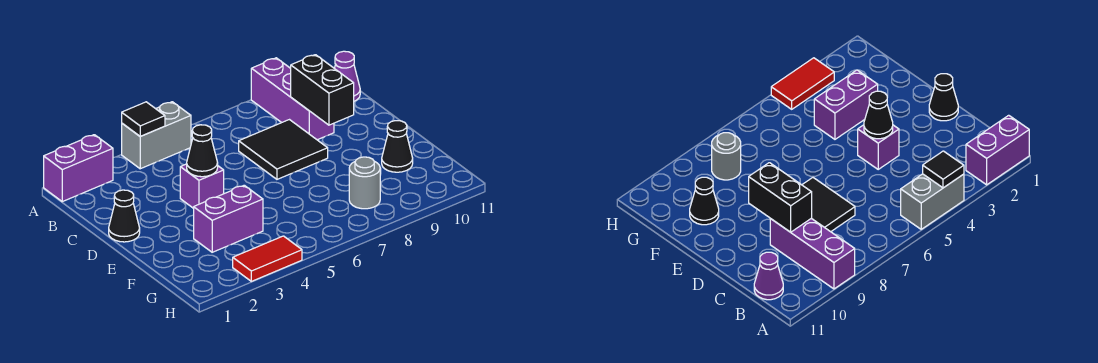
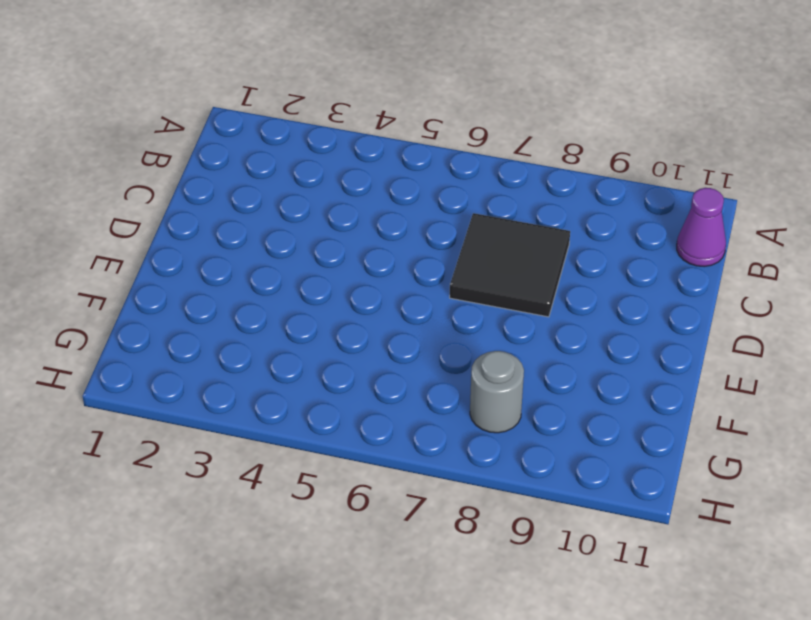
none -> purple brick A1:A2 level 1
none -> grey brick A4:A5 level 1
none -> purple brick A9:C9 level 1

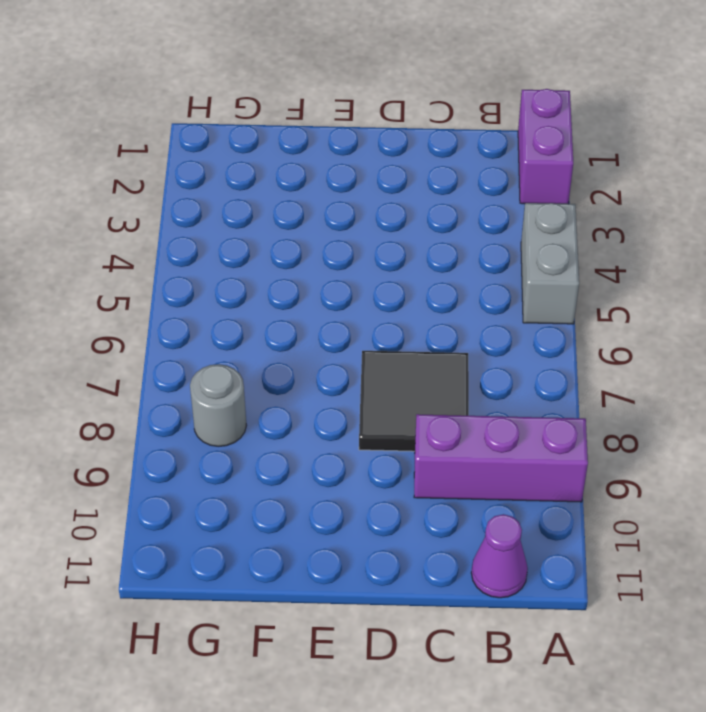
none -> black cone D1 level 1
none -> purple brick D4 level 1
none -> purple brick F3:F4 level 1

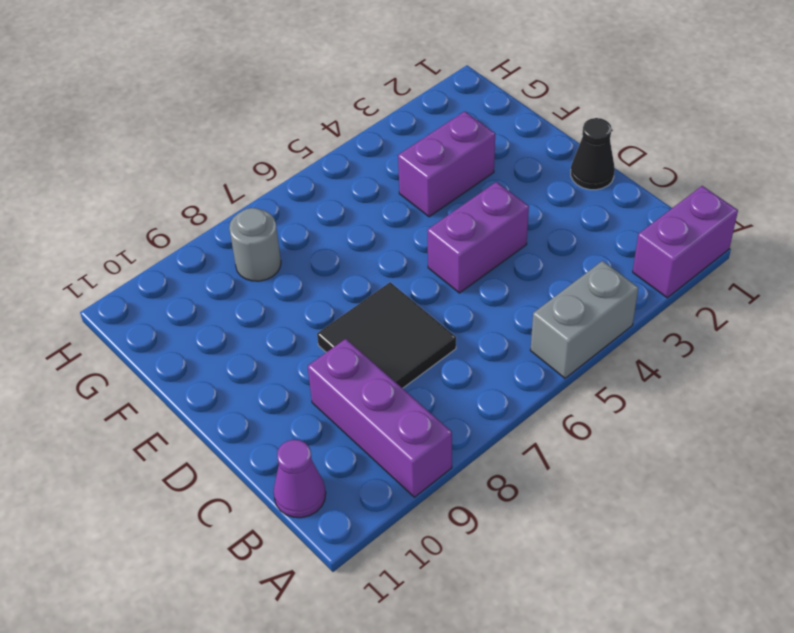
purple brick D4:D5 level 1 -> purple brick D4 level 1
none -> black cone F10 level 1
none -> red tile H3:H4 level 1
none -> black tile A4 level 2

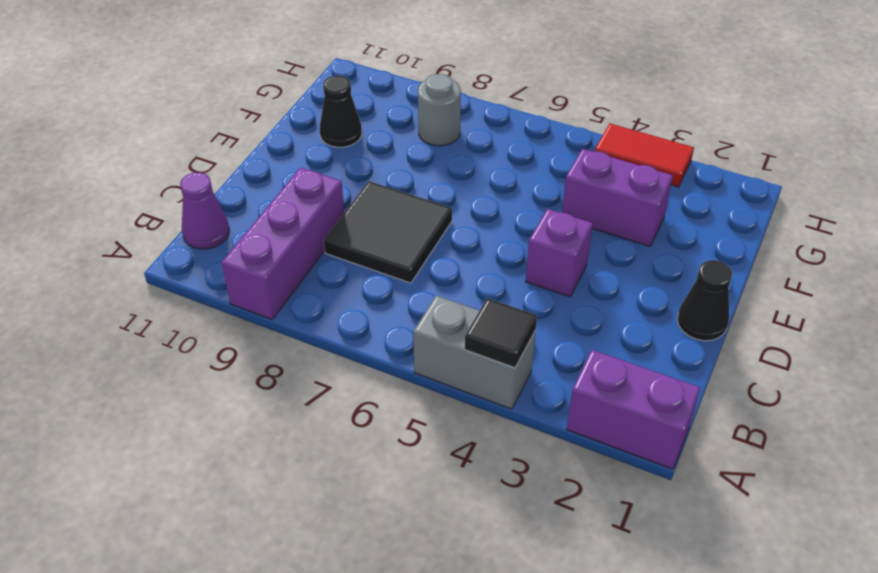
none -> black brick C9:D9 level 2
none -> black cone D4 level 2

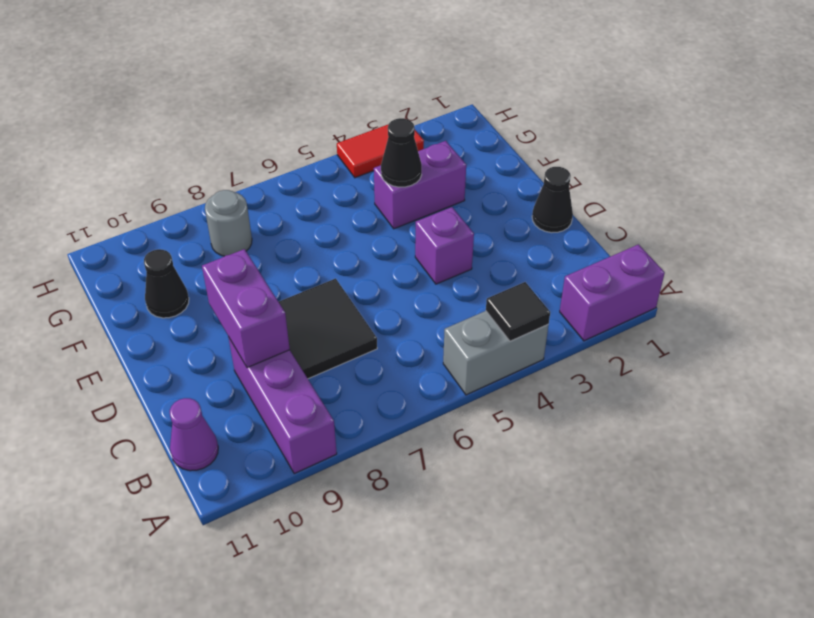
purple brick C9:D9 level 2 -> black brick C9:D9 level 2
black cone F4 level 2 -> black cone D4 level 2

